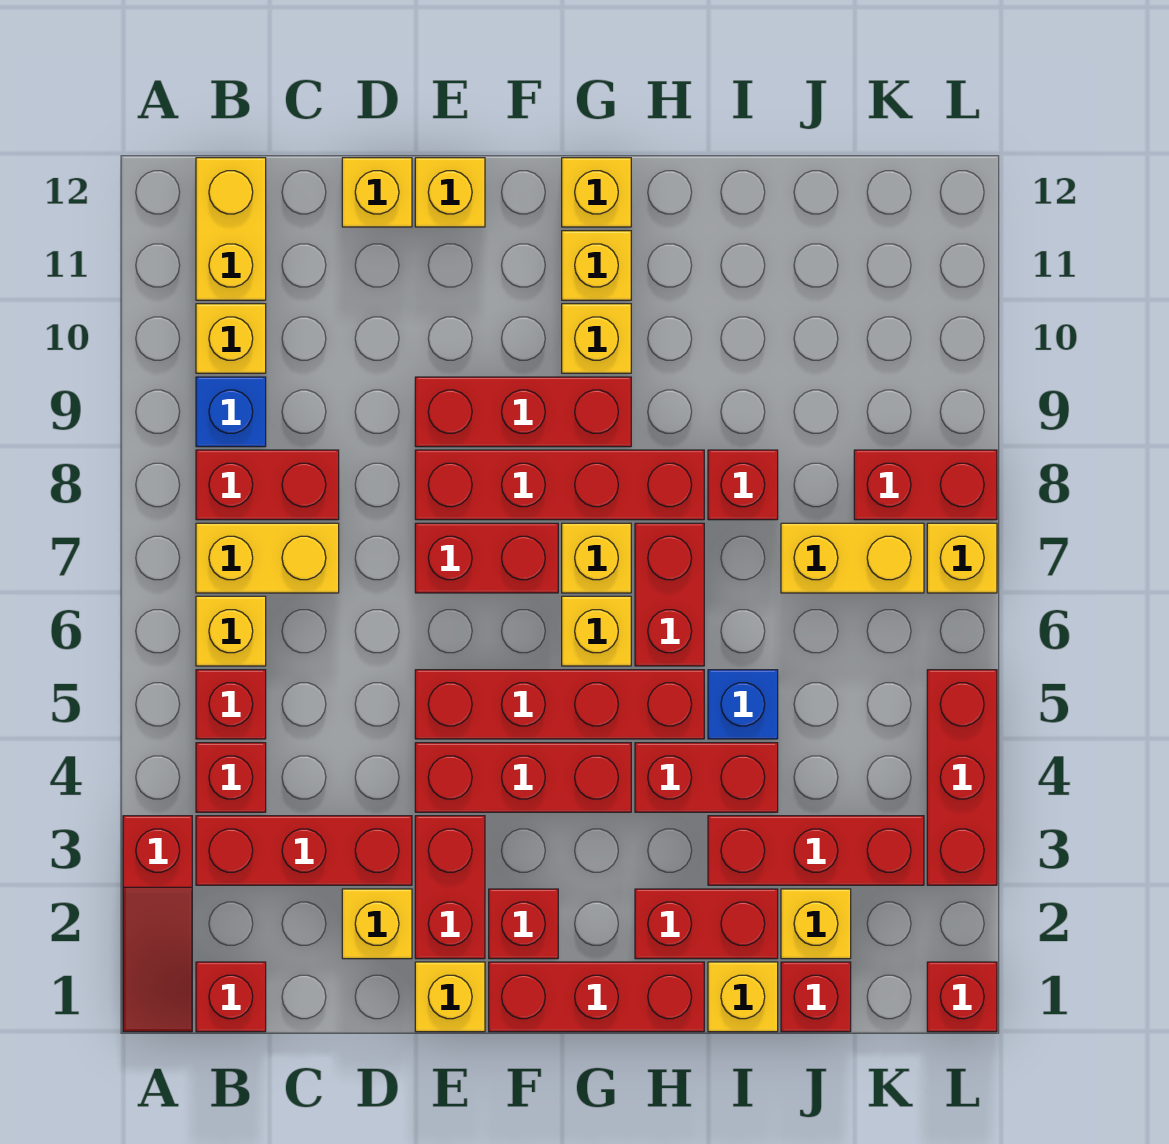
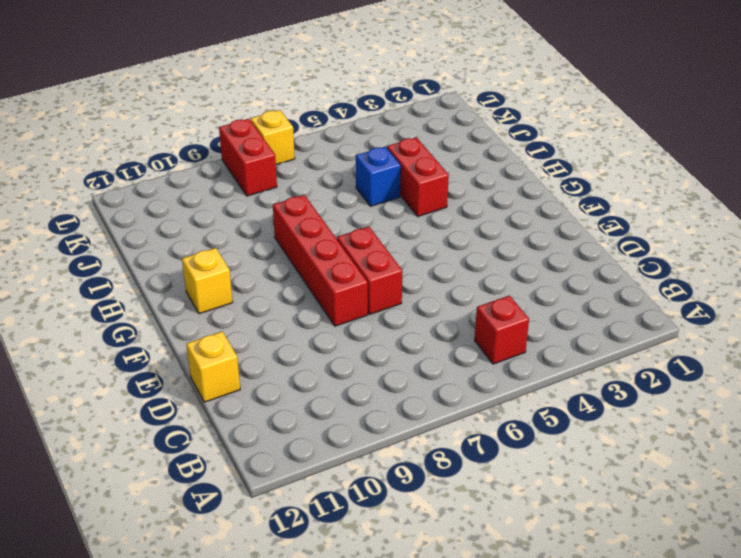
none -> red slope A1:A3 level 1 top 3
none -> red brick B1 level 1
none -> red brick B3:D3 level 1
none -> red brick B4 level 1

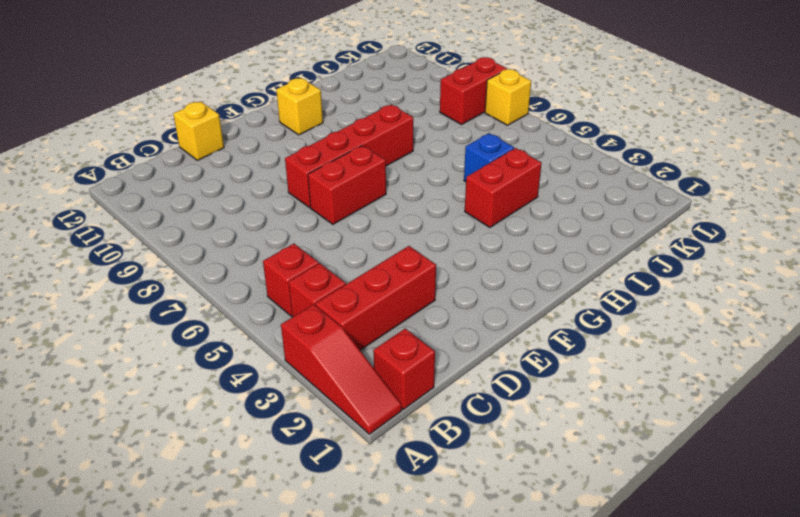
none -> yellow brick B6 level 1
none -> yellow brick B7:C7 level 1
none -> red brick B8:C8 level 1
none -> blue brick B9 level 1

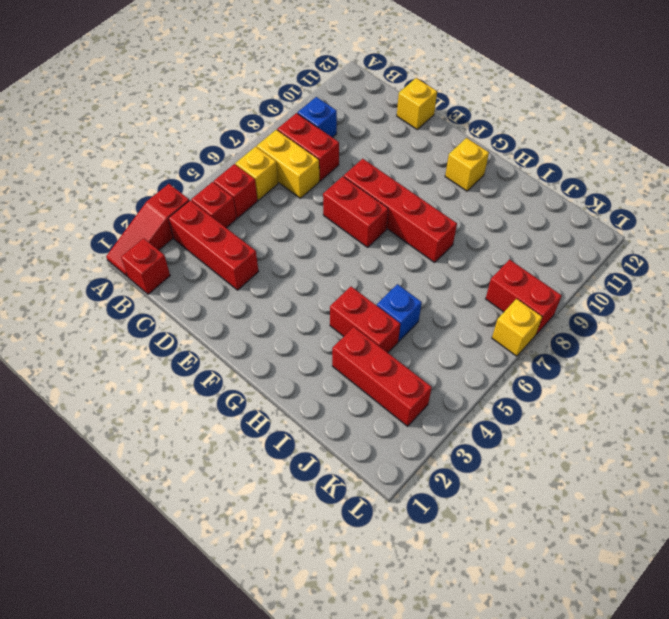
none -> yellow brick B10 level 1
none -> yellow brick B11:B12 level 1
none -> yellow brick D2 level 1
none -> yellow brick E1 level 1

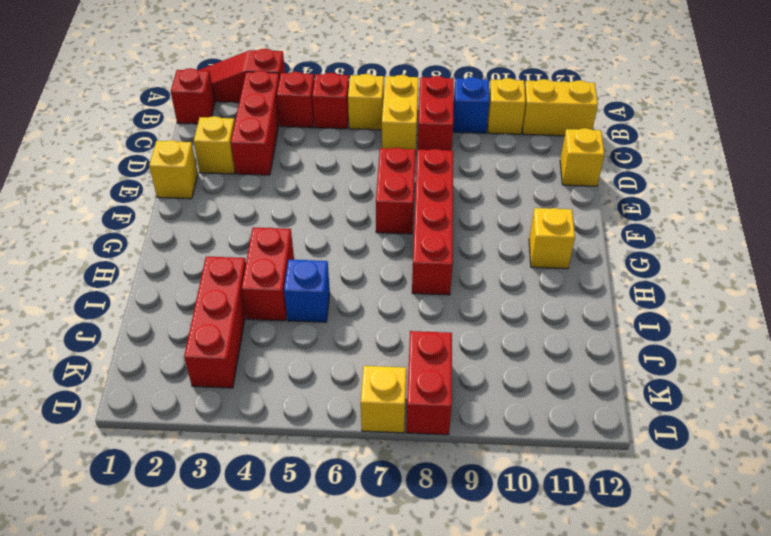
none -> red brick E2:E3 level 1
none -> red brick E4:G4 level 1
none -> red brick E5:H5 level 1
none -> red brick E9:G9 level 1

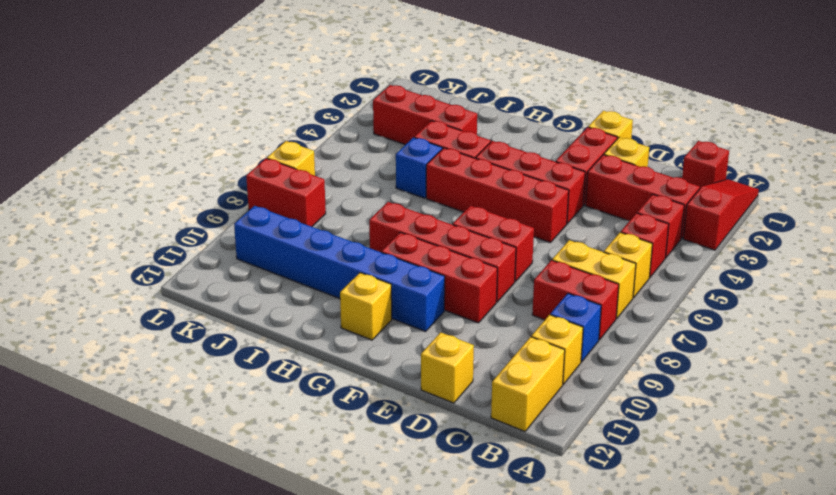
blue brick F10:K10 level 1 -> yellow brick G10 level 1
none -> yellow brick E12 level 1
none -> red brick F1:H1 level 1
none -> red brick F2 level 1
none -> yellow brick G6 level 1

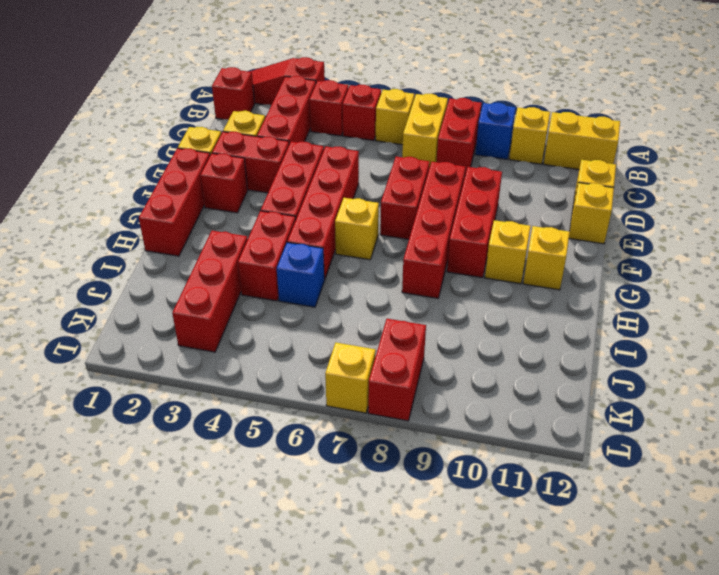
none -> yellow brick G7 level 1
none -> yellow brick G12 level 1
none -> red brick H2:I2 level 1
none -> red brick H6:H7 level 1

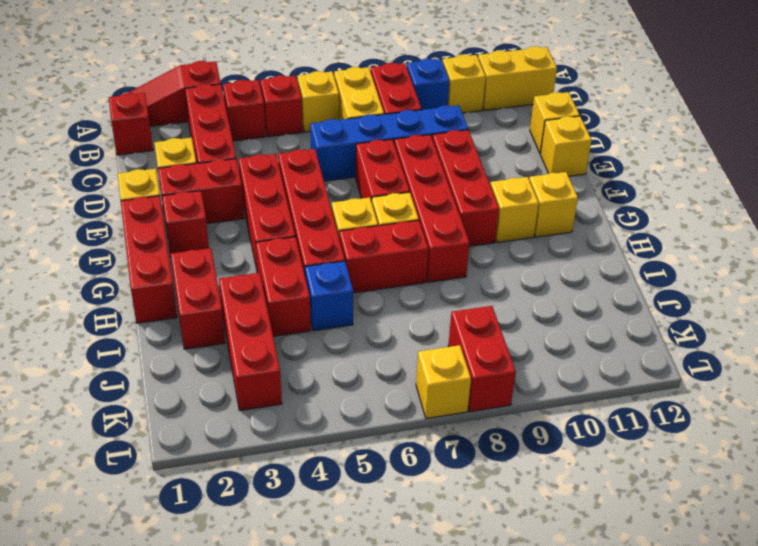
blue brick D6:D9 level 1 -> none
none -> yellow brick G12 level 1
none -> yellow brick I1 level 1
none -> red brick I8 level 1
none -> red brick J1 level 1

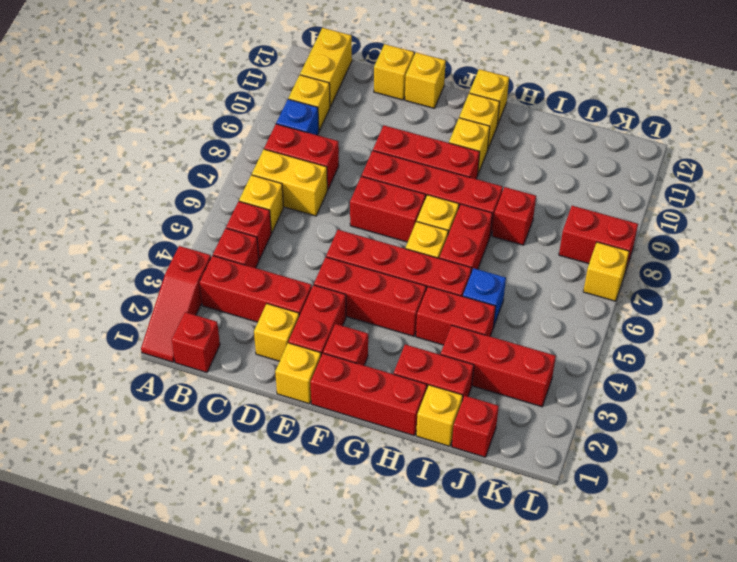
none -> yellow brick J2 level 1
none -> yellow brick J7:K7 level 1
none -> red brick L1 level 1
none -> red brick L3:L5 level 1

